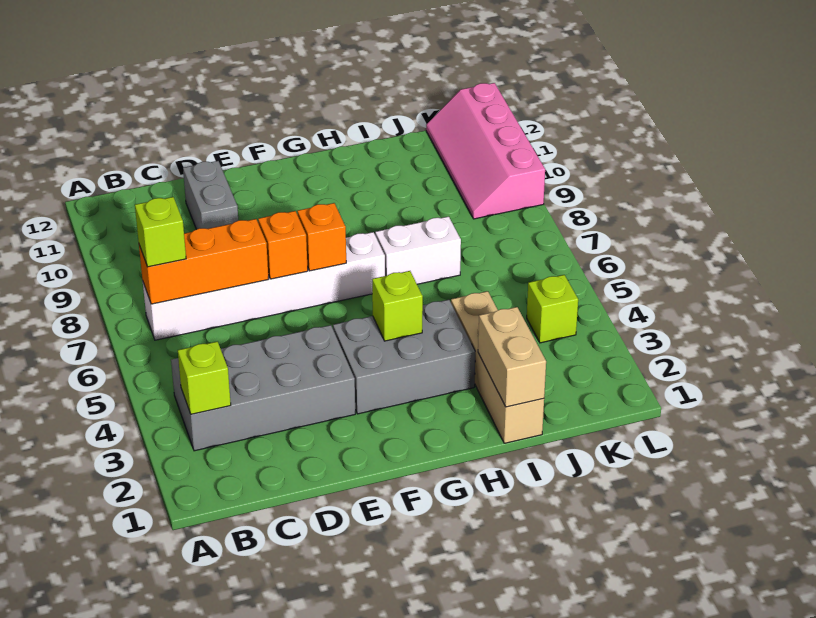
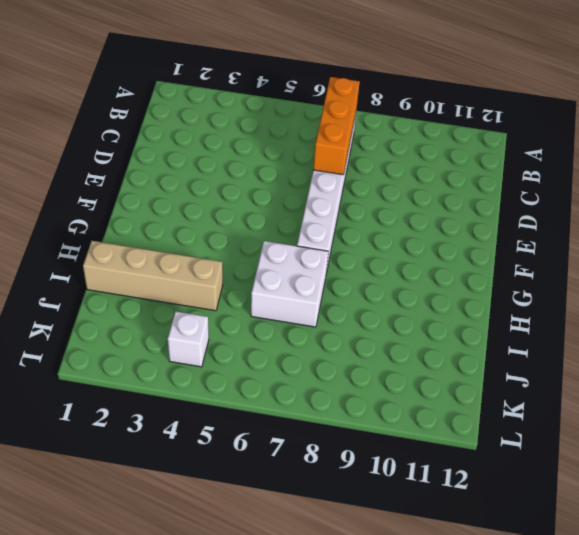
white brick H6:I7 level 1 -> white brick H7:I7 level 1
white brick K4 level 1 -> lime brick K4 level 1
none -> grey brick B3:E4 level 1
none -> grey brick D10:D11 level 1
none -> grey brick F3:H4 level 1

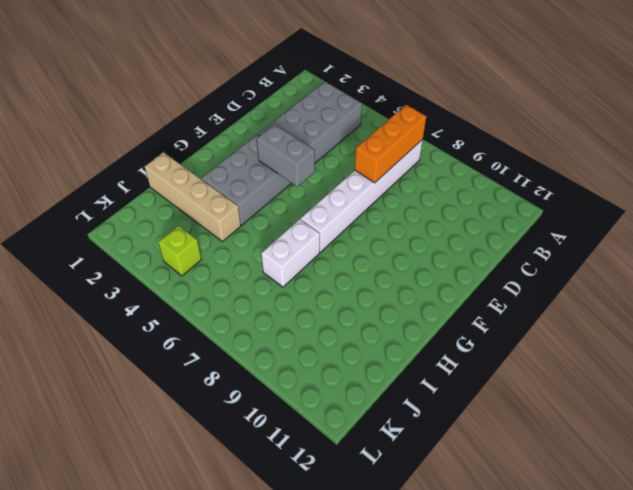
grey brick F4:F5 level 2 -> grey brick D10:D11 level 1
none -> pink slope K9:L12 level 1 top L
none -> lime brick B3 level 2
none -> orange brick E7 level 2

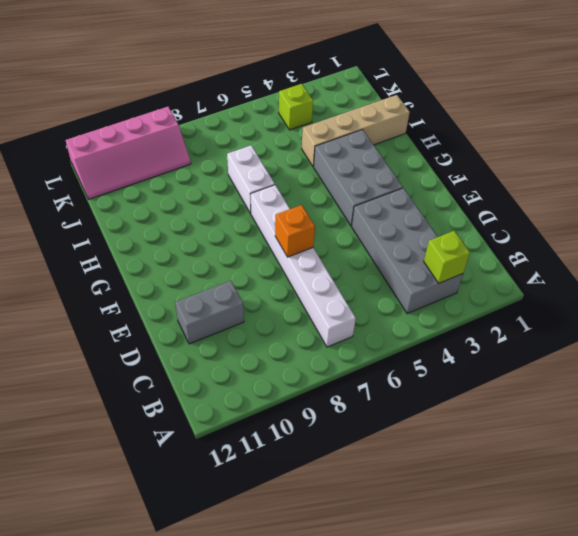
none -> orange brick B7:D7 level 2
none -> orange brick F7 level 2
none -> lime brick G4 level 2

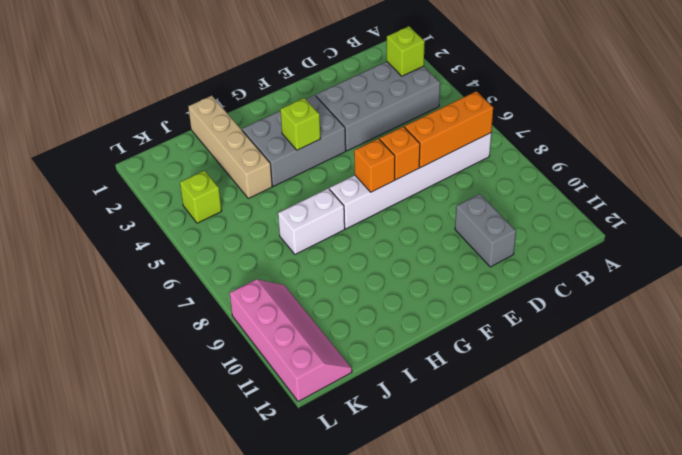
none -> tan brick I1:I2 level 2
none -> lime brick B7 level 3

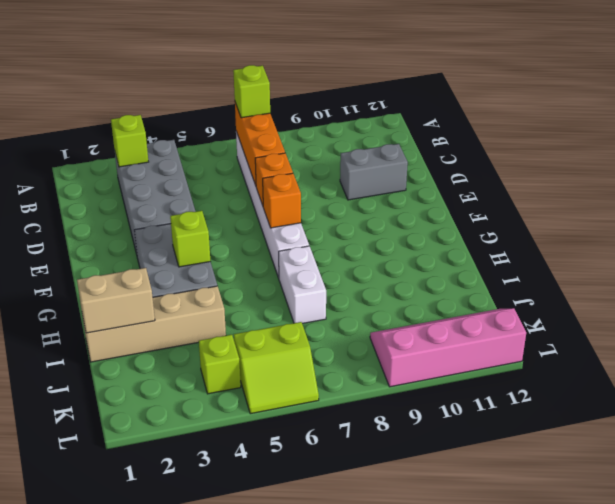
lime slope K5:L6 level 1 top K -> none

